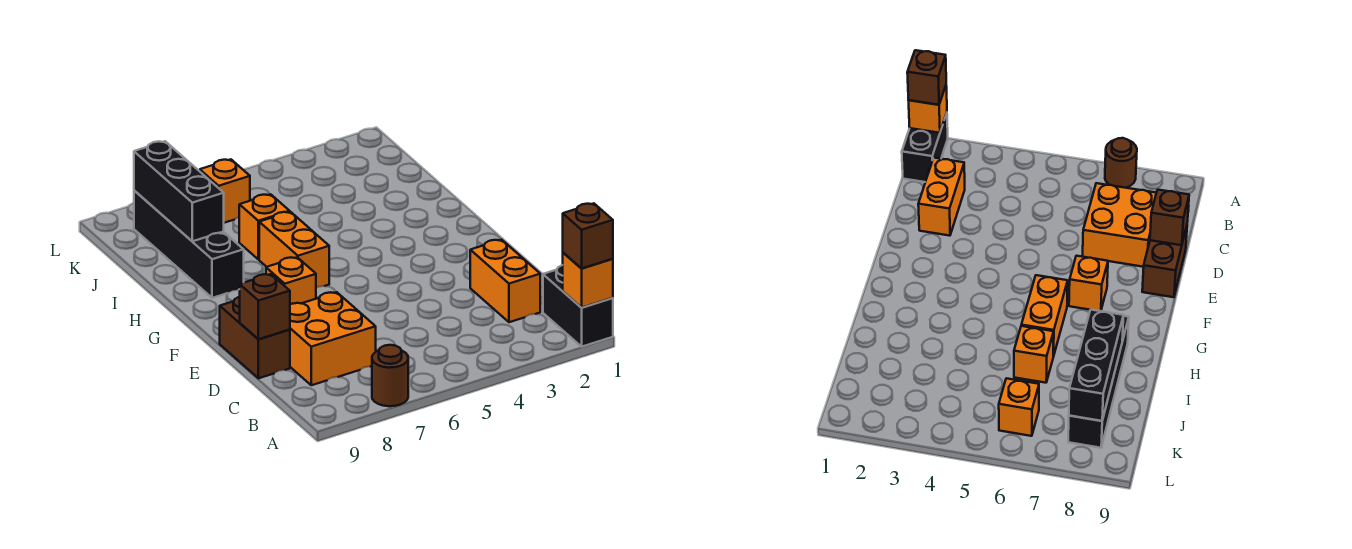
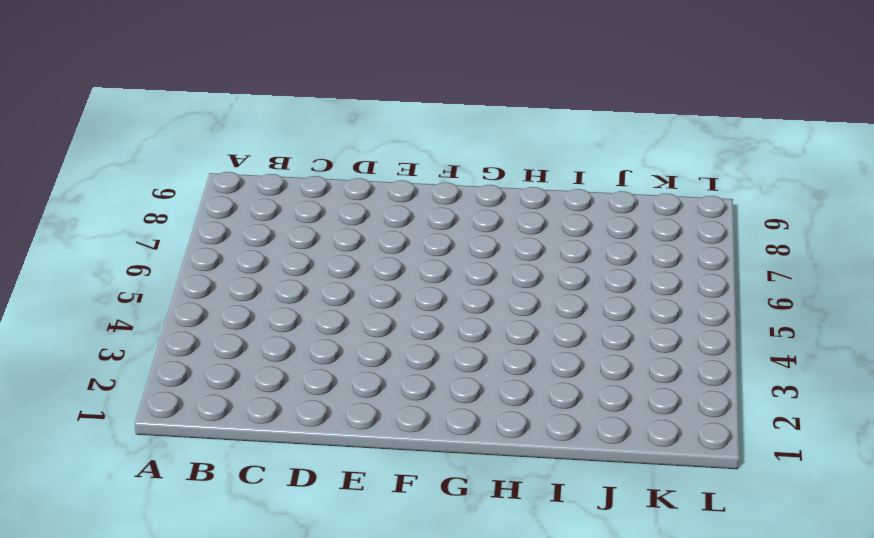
none -> black brick A1:B1 level 1
none -> brown round brick A7 level 1
none -> orange brick C2:D2 level 1

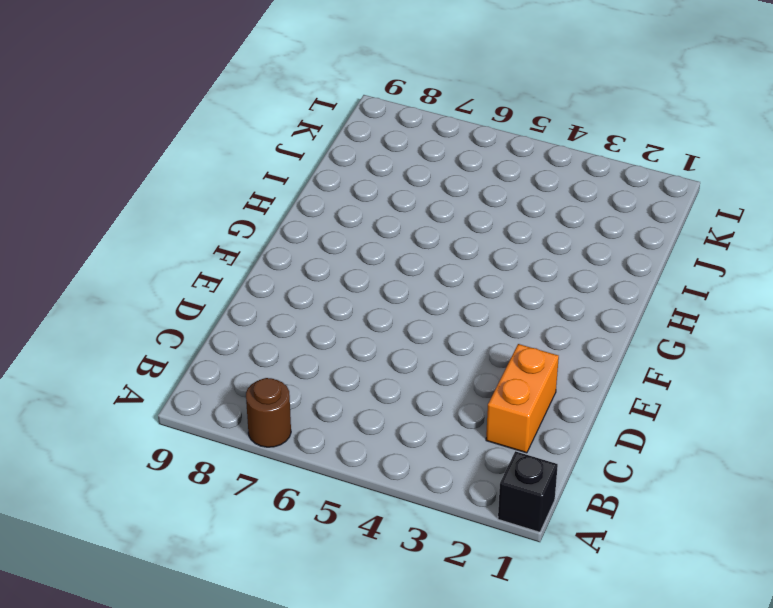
black brick A1 level 1 -> black brick A1:B1 level 1
none -> orange brick C7:D8 level 1
none -> brown brick D9:E9 level 1
none -> orange brick F7 level 1

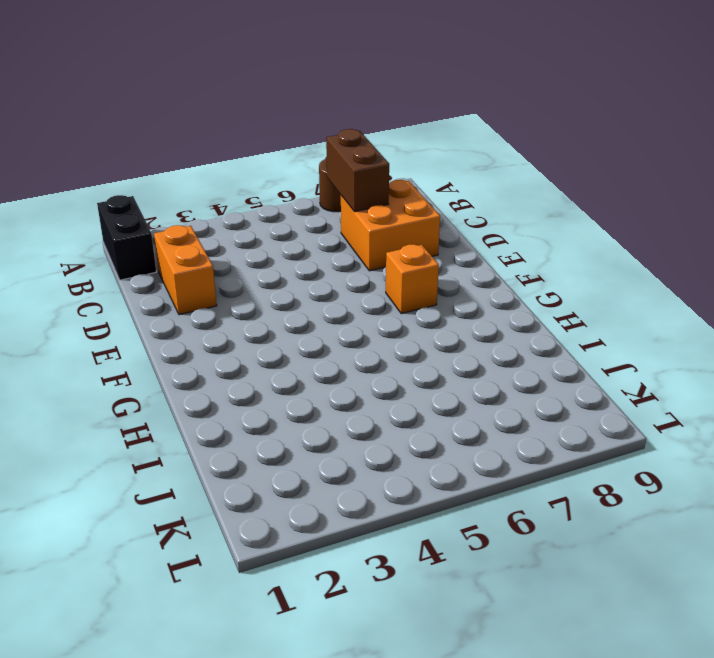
brown brick B7:C7 level 2 -> brown brick D9:E9 level 1
none -> orange brick G6:H6 level 1
none -> black brick H8:K8 level 1
none -> orange brick I6 level 1

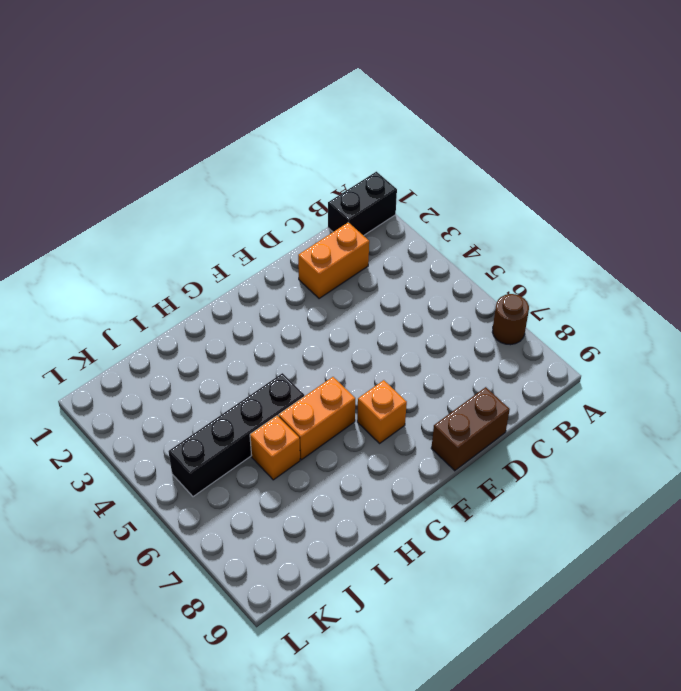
black brick H5:K5 level 1 -> black brick H8:K8 level 1
none -> orange brick C7:D8 level 1
none -> orange brick K6 level 1
none -> orange brick A1 level 2

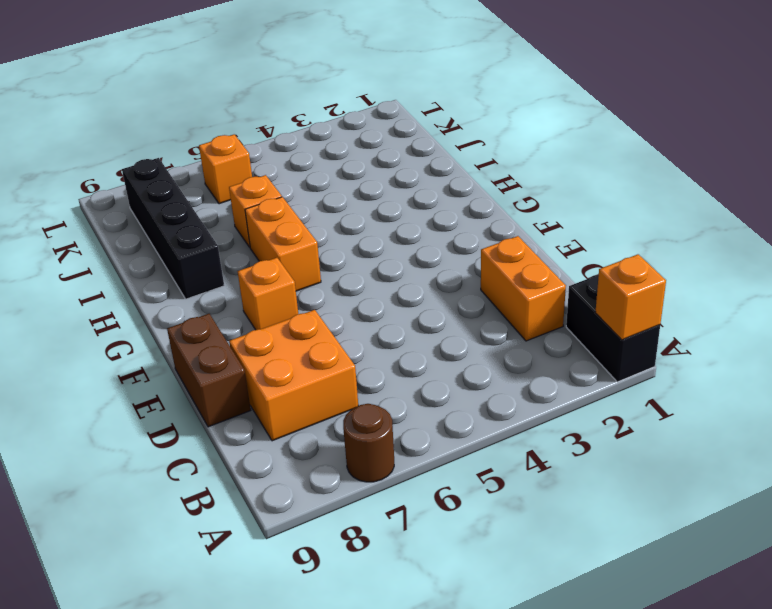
none -> brown brick D9 level 2
none -> black brick I8:K8 level 2
none -> brown brick A1 level 3

